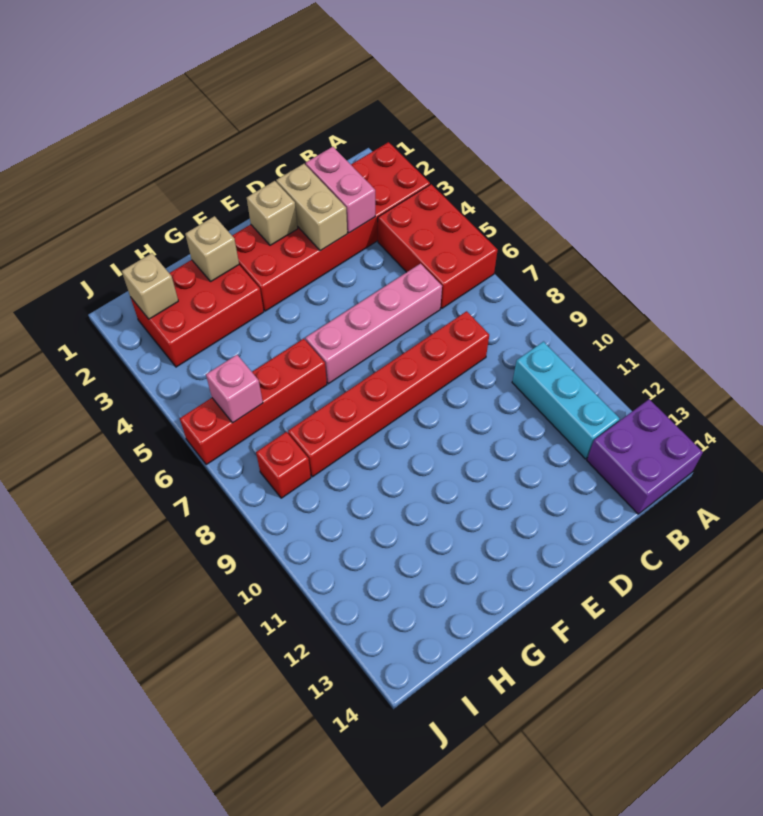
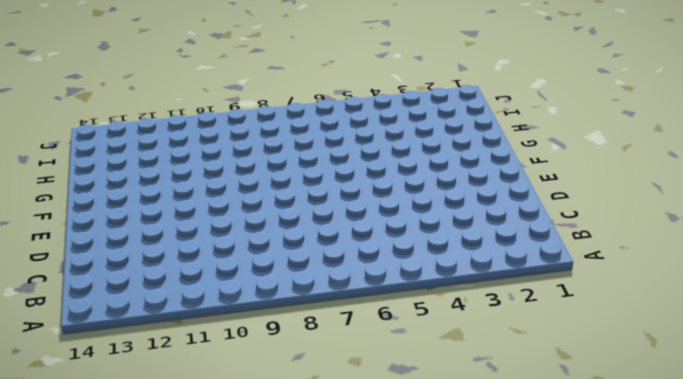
none -> red brick A2:F3 level 1
none -> red brick A4:B6 level 1
none -> purple brick A13:B14 level 1

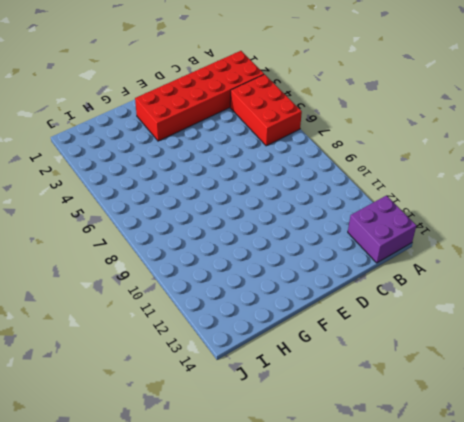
none -> cyan brick B10:B12 level 1
none -> pink brick C6:F6 level 1
none -> red brick C8:H8 level 1

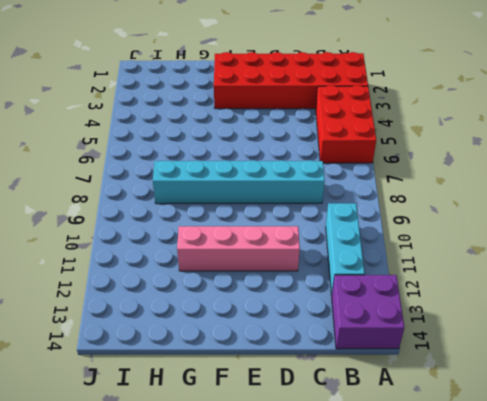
cyan brick C8:H8 level 1 -> red brick C8:H8 level 1
pink brick D11:G11 level 1 -> pink brick C6:F6 level 1
none -> red brick G2:I3 level 1
none -> red brick G6:J6 level 1
none -> red brick I8 level 1

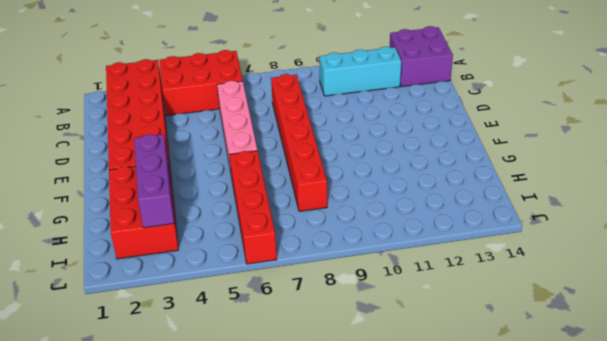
purple brick G3:I3 level 2 -> none
none -> red brick I8 level 1
none -> pink brick C2:C3 level 2
none -> tan brick D2:D3 level 2

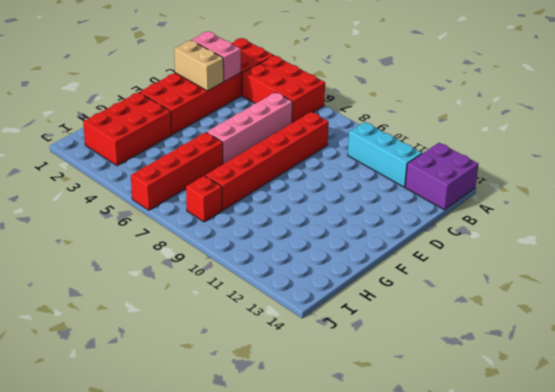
none -> tan brick E2 level 2
none -> tan brick G2 level 2
none -> tan brick I2 level 2

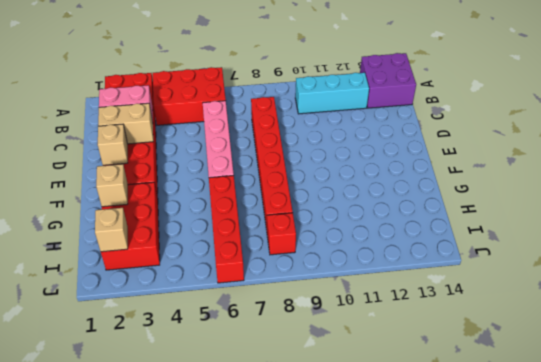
none -> pink brick I6 level 2

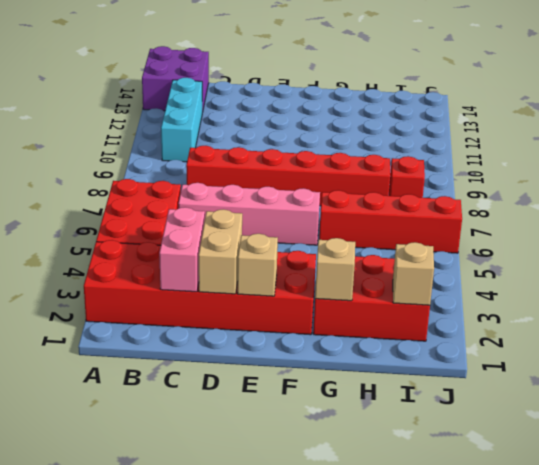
none -> pink brick I6 level 2

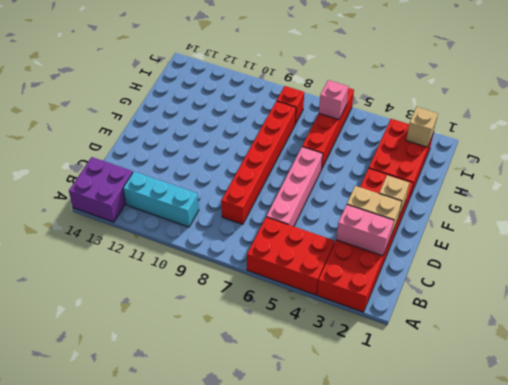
none -> tan brick G2 level 2

